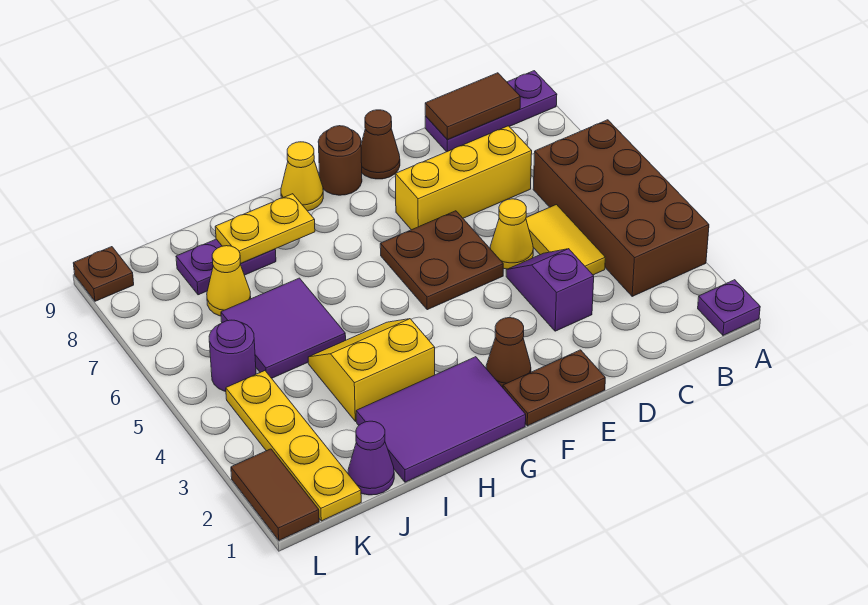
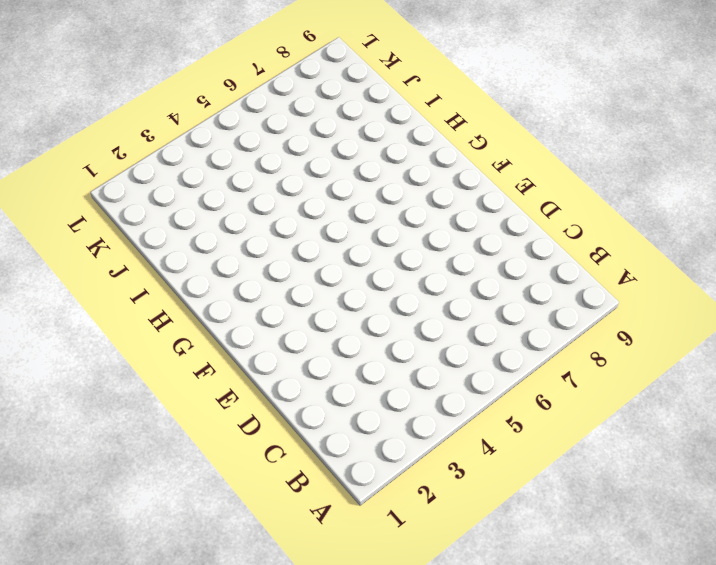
none -> purple plate A1 level 1
none -> brown brick A3:B6 level 1
none -> purple plate A9:C9 level 1

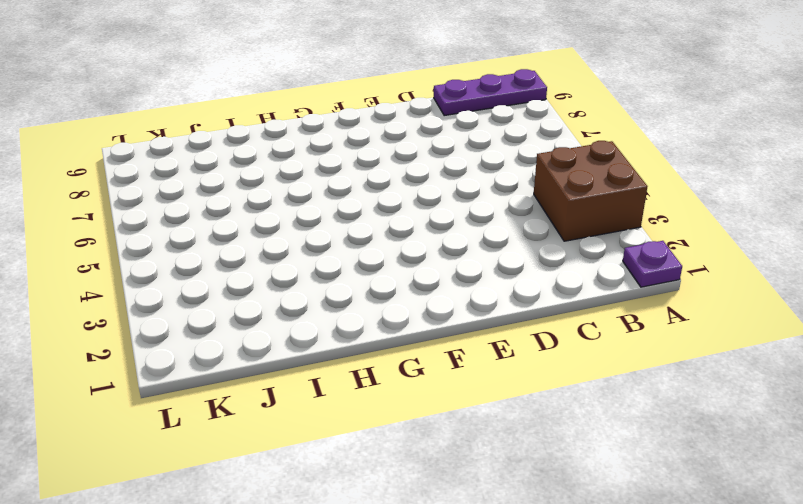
brown brick A3:B4 level 1 -> brown brick A3:B6 level 1
none -> yellow tile C4:C5 level 1
none -> yellow brick C7:E7 level 1
none -> purple slope D3:D4 level 1 top 3

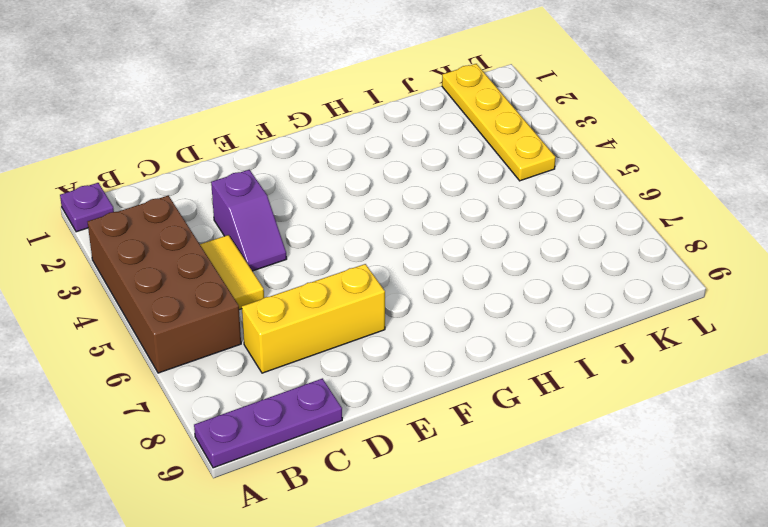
none -> yellow cone D5 level 1
none -> brown plate E1:F1 level 1
none -> brown plate E5:F6 level 1

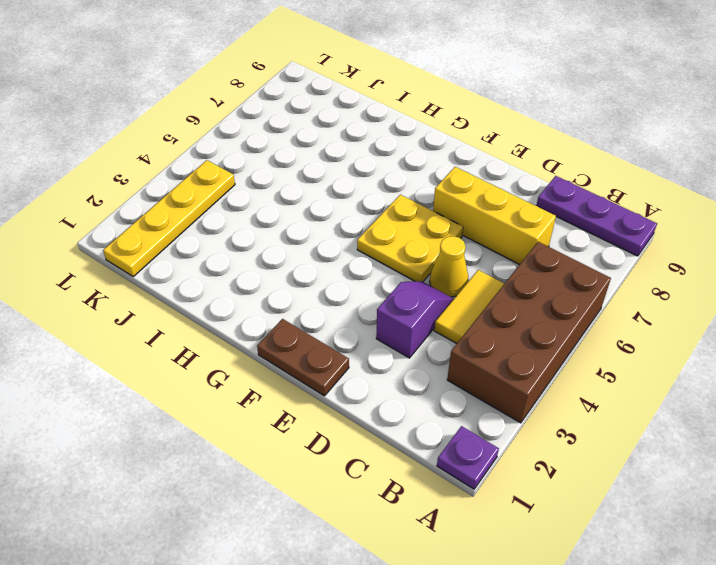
yellow plate E5:F6 level 1 -> brown plate E5:F6 level 1
none -> brown cone E9 level 1
none -> brown cone F2 level 1
none -> brown round brick F9 level 1

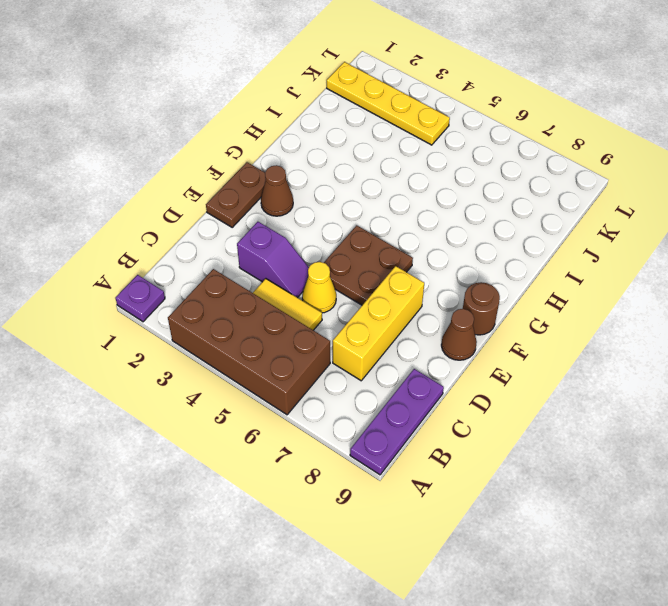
none -> purple tile G1:I2 level 1
none -> yellow cone G9 level 1
none -> yellow slope H3:I4 level 1 top 3

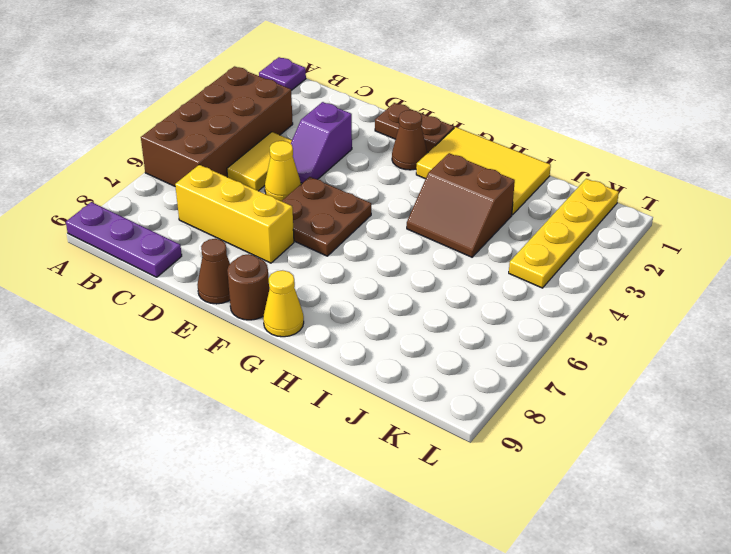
yellow tile G1:I2 level 1 -> purple tile G1:I2 level 1
brown slope H3:I4 level 1 top 3 -> yellow slope H3:I4 level 1 top 3
none -> purple tile I5:J6 level 1
none -> purple plate I8:J8 level 1
none -> purple cone J1 level 1

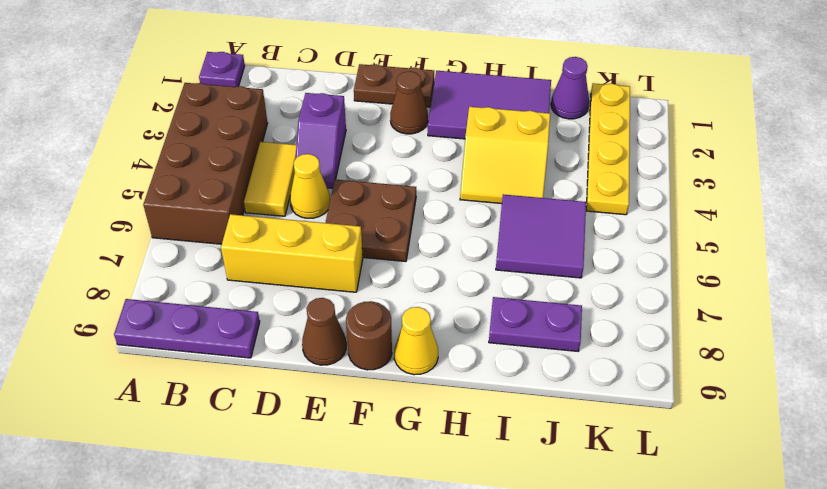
none -> yellow cone J7 level 1
none -> purple round brick K5 level 1
none -> brown tile L1:L2 level 1

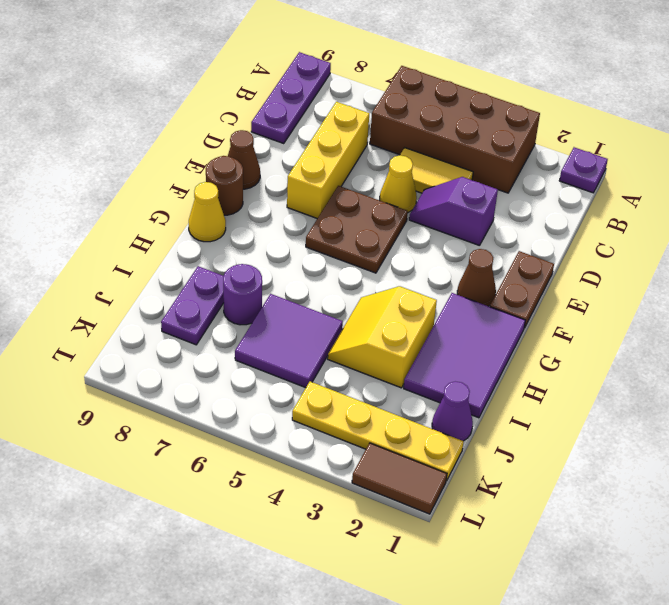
purple round brick I7 level 1 -> purple round brick K5 level 1
none -> yellow cone J7 level 1
none -> brown plate L9 level 1
none -> brown tile B9:C9 level 2

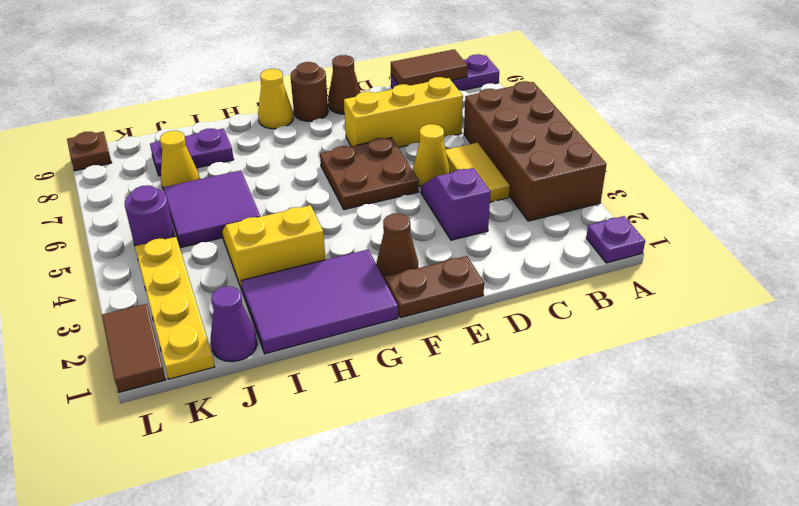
none -> yellow plate H8:I8 level 2

